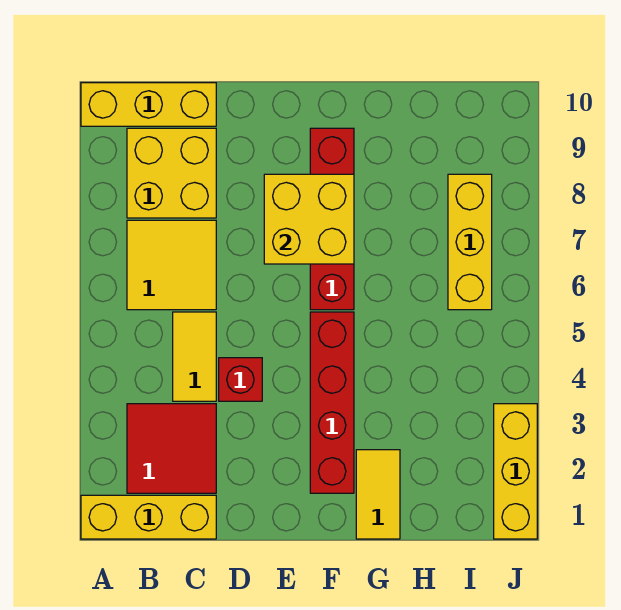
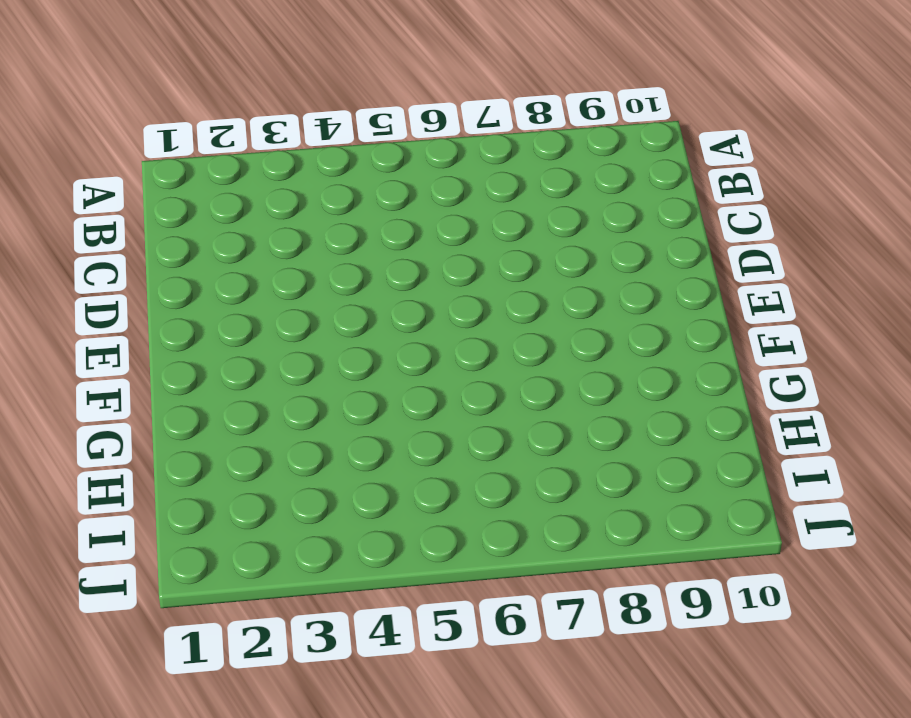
none -> yellow brick A1:C1 level 1
none -> yellow brick A10:C10 level 1
none -> red tile B2:C3 level 1

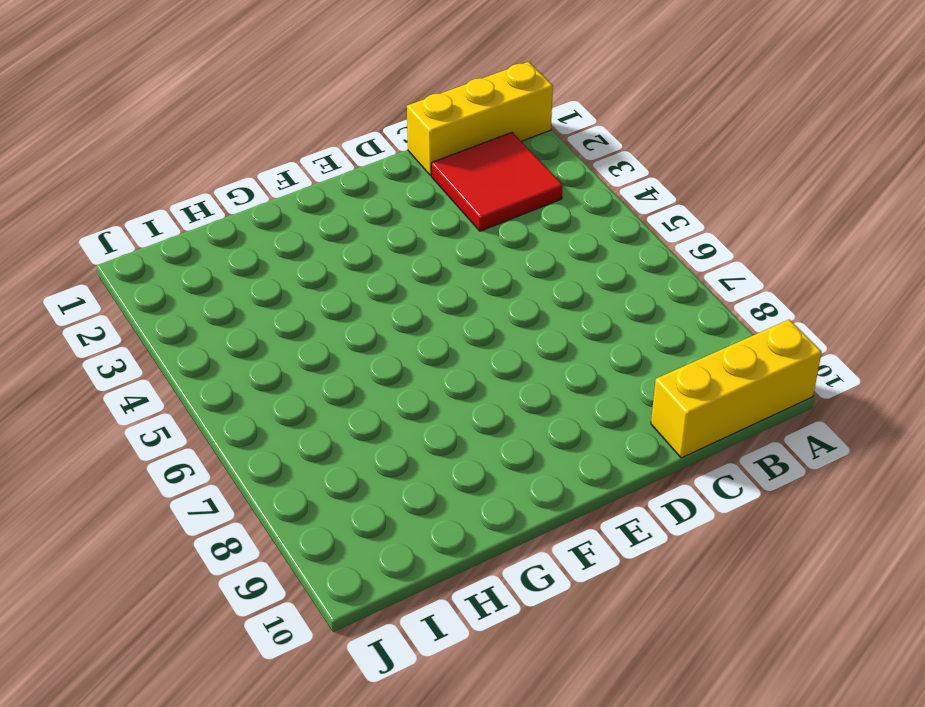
none -> yellow tile B6:C7 level 1
none -> yellow brick B8:C9 level 1
none -> yellow tile C4:C5 level 1

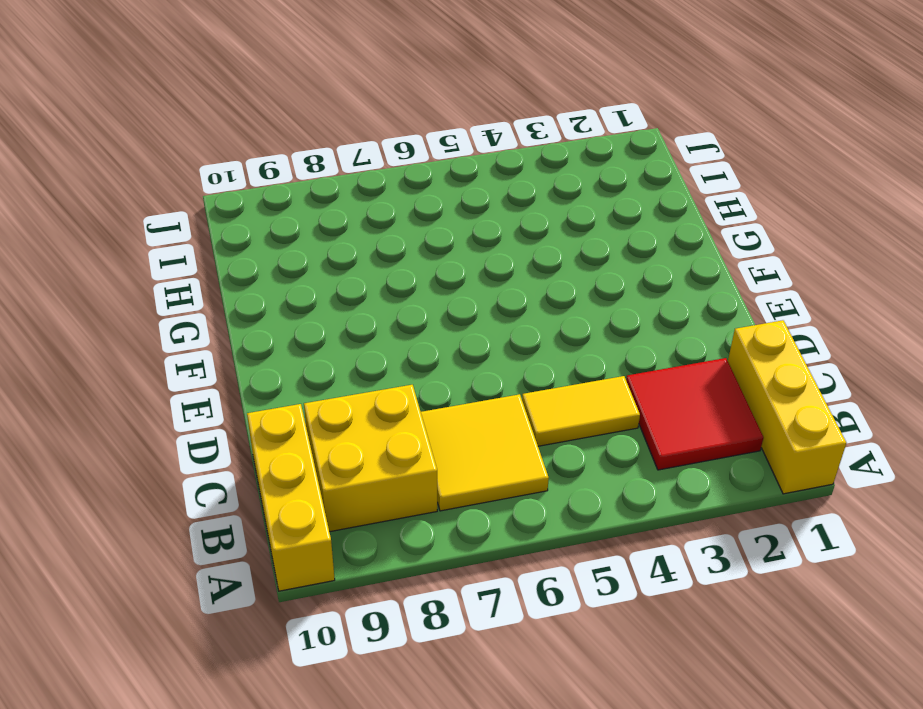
none -> red brick D4 level 1
none -> red brick F2:F5 level 1
none -> red brick F6:F9 level 1

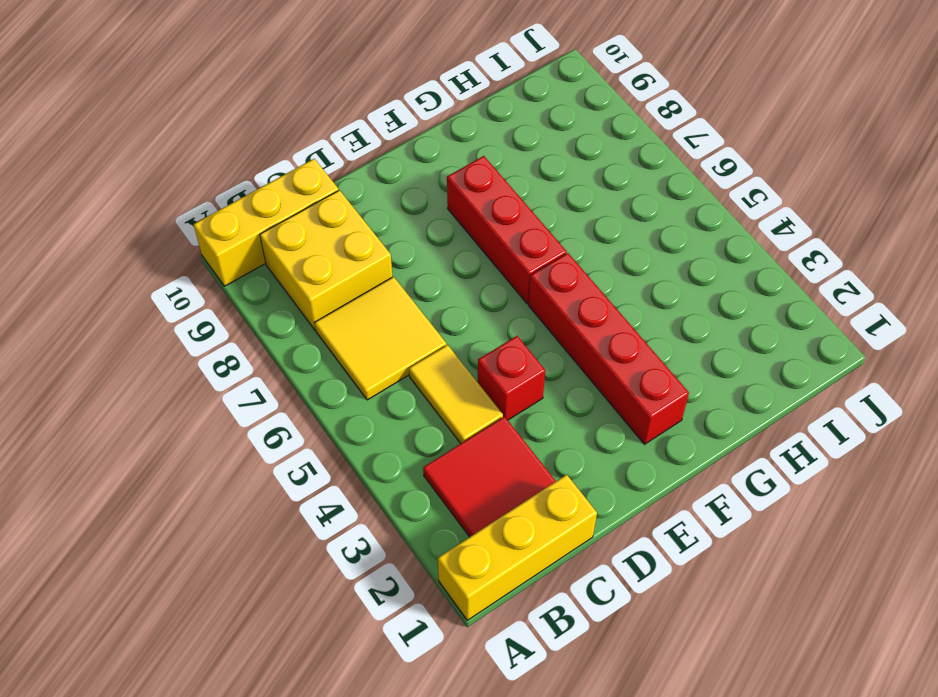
red brick F6:F8 level 1 -> red brick F6:F9 level 1
none -> yellow tile G1:G2 level 1
none -> yellow brick I6:I8 level 1
none -> yellow brick J1:J3 level 1

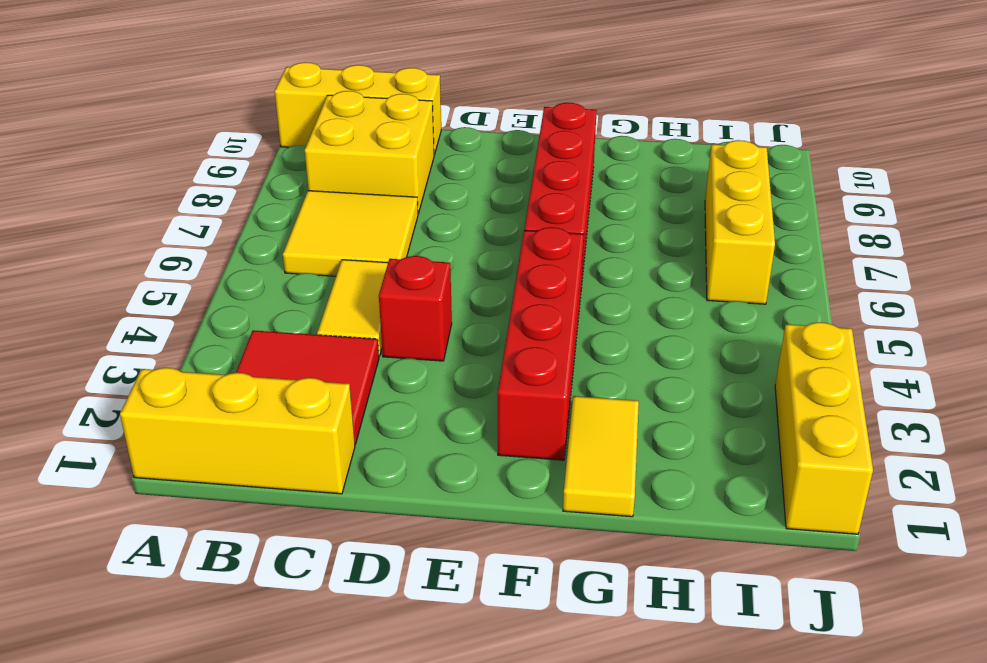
none -> yellow brick E7:F8 level 2

